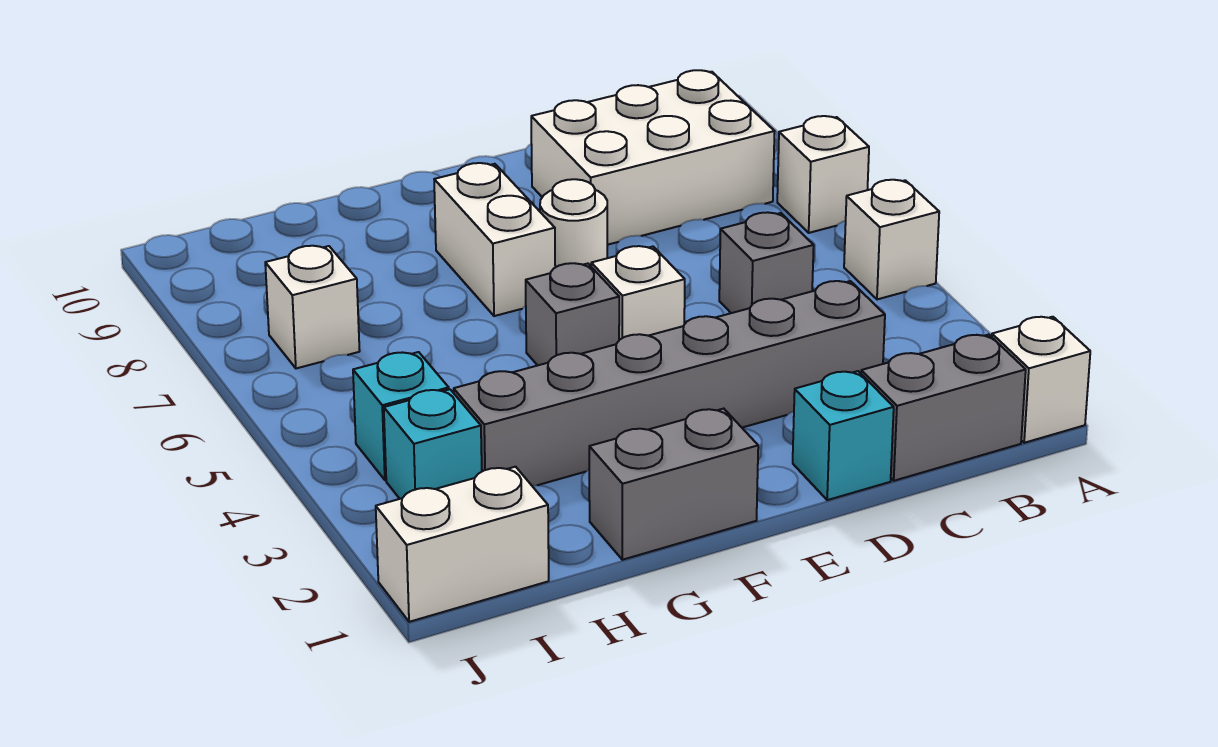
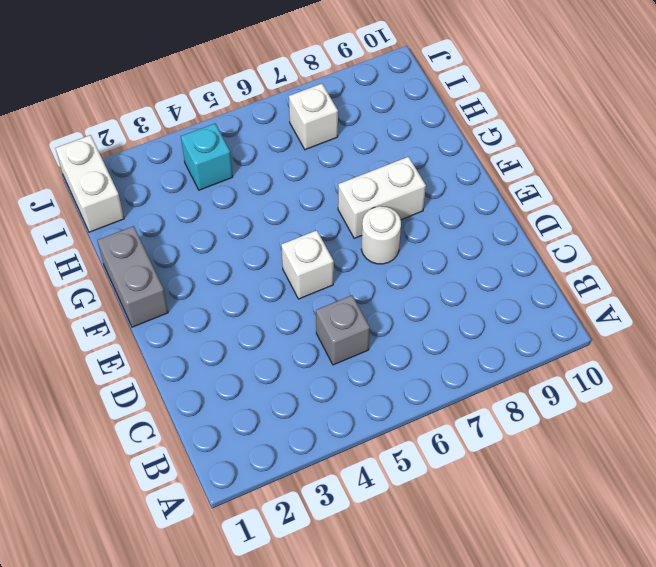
none -> white brick A1 level 1
none -> white brick A5 level 1
none -> white brick A7 level 1

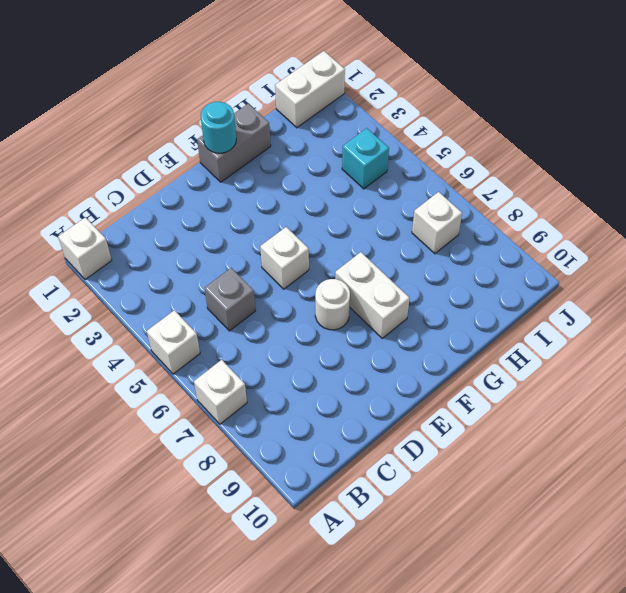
cyan round brick F1 level 2 -> none
none -> grey brick B1:C1 level 1
none -> white brick B8:D9 level 1
none -> grey brick C3:H3 level 1

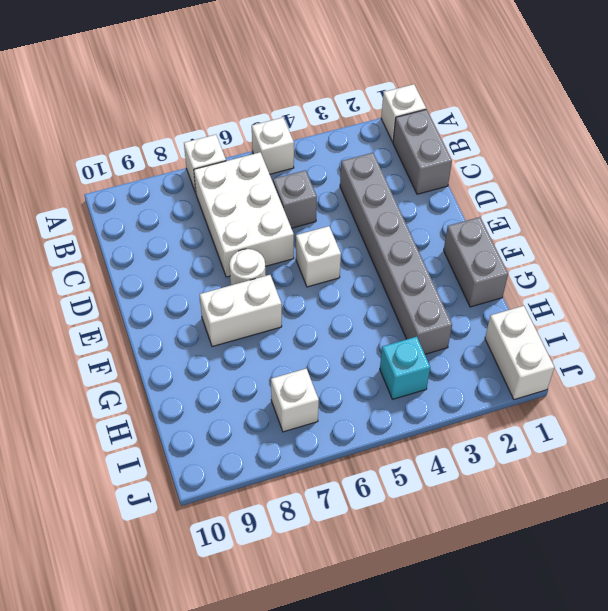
white brick B6:D7 level 1 -> white brick B8:D9 level 1
none -> cyan brick D1 level 1
none -> grey brick F5 level 1
none -> cyan brick I3 level 1

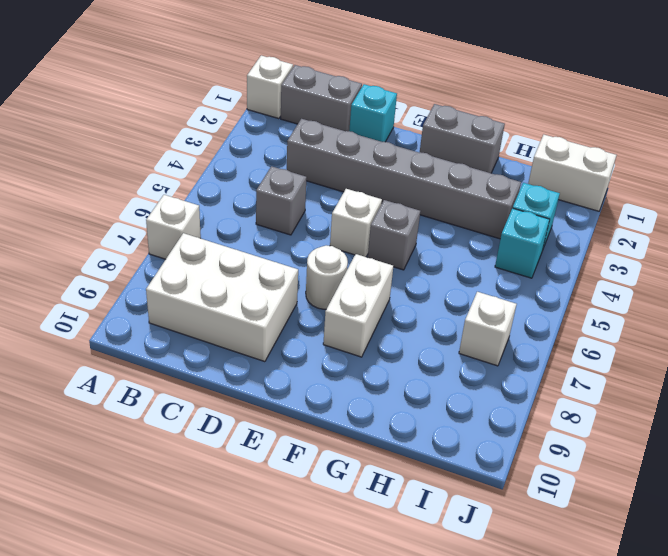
none -> white brick A5 level 1

